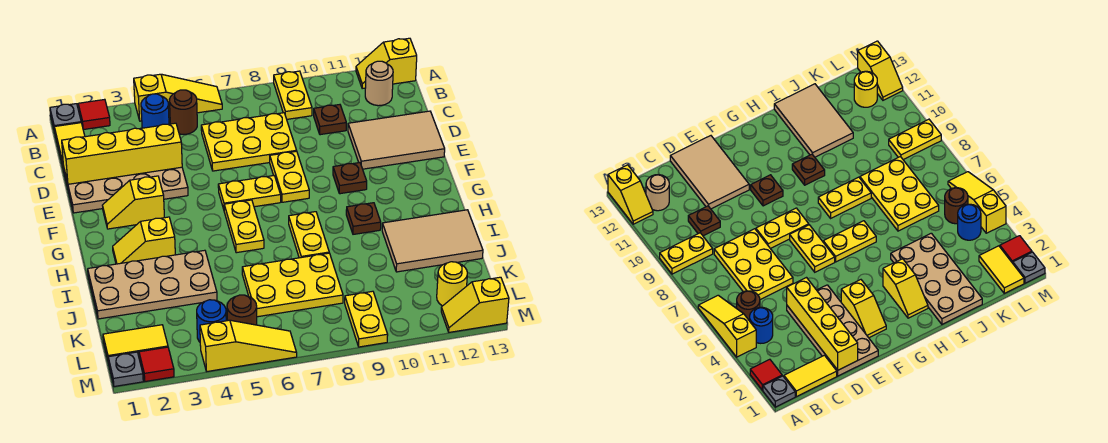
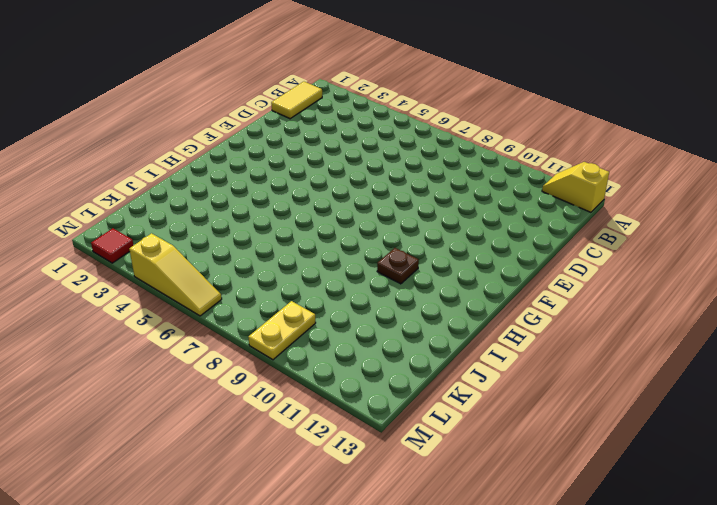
none -> grey plate A1 level 1
none -> red tile A2 level 1
none -> yellow slope A4:A6 level 1 top 4
none -> yellow plate A9:B9 level 1

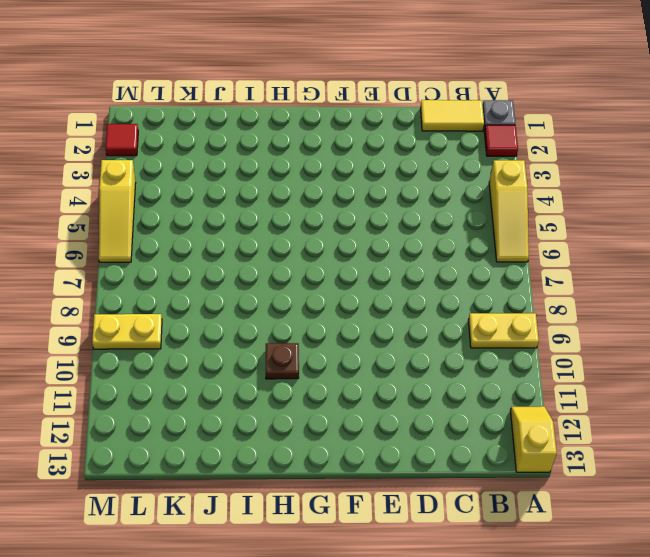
none -> blue round brick B4 level 1
none -> brown round brick B5 level 1
none -> tan round brick B12 level 1
none -> yellow plate C6:D8 level 1

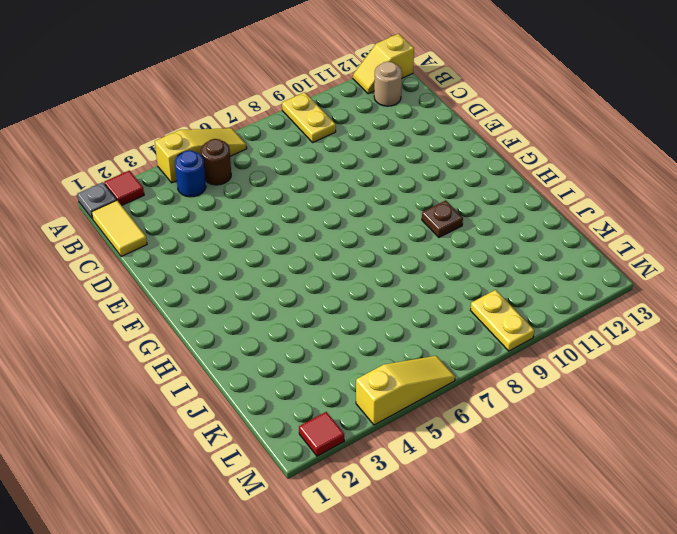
none -> yellow plate C6:D8 level 1
none -> brown plate C10 level 1
none -> tan plate D1:E4 level 1
none -> tan tile D11:E13 level 1

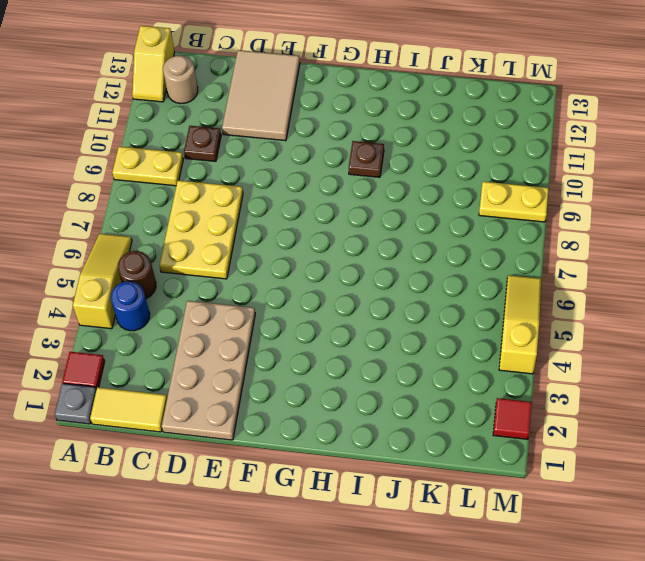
none -> yellow plate E8:F8 level 1
none -> yellow slope F2:F3 level 1 top 3
none -> yellow plate F6:F7 level 1
none -> brown plate F10 level 1

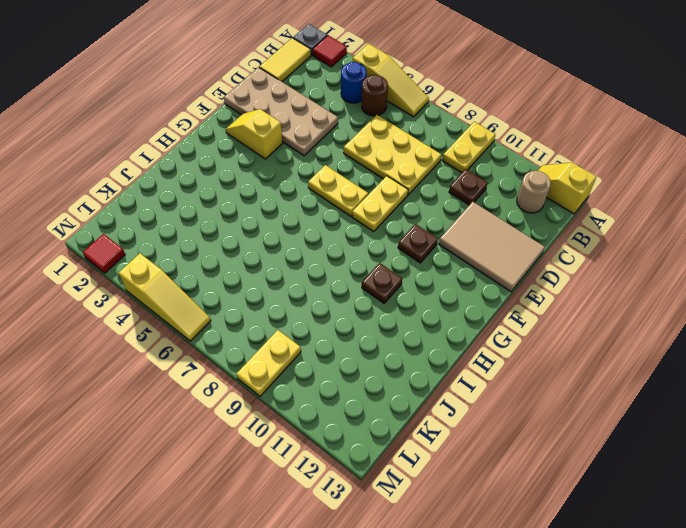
none -> yellow plate G6:H6 level 1
none -> yellow slope H2:H3 level 1 top 3
none -> yellow plate H8:I8 level 1
none -> tan plate I1:J4 level 1

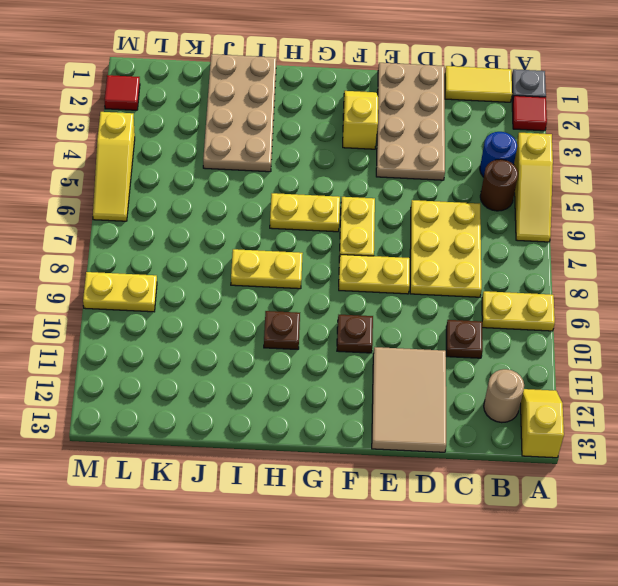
none -> yellow slope H2:H3 level 1 top 3
none -> tan tile I11:J13 level 1
none -> yellow plate J6:K8 level 1
none -> yellow tile L1:L2 level 1

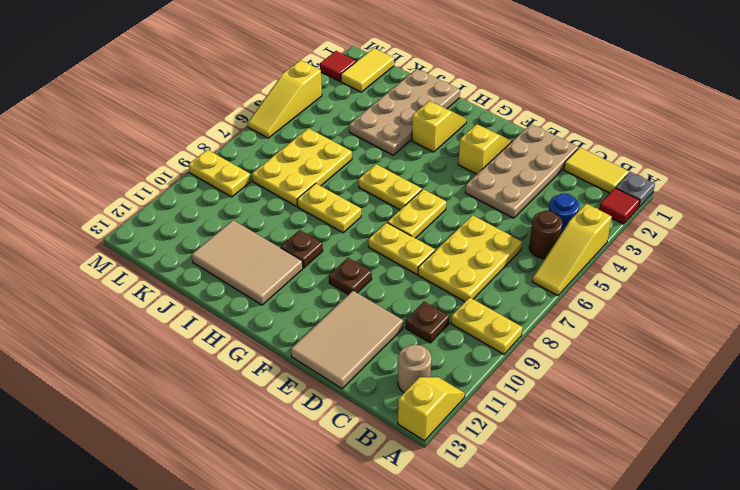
tan tile H11:J12 level 1 -> tan tile I11:J13 level 1
none -> blue round brick L4 level 1
none -> brown round brick L5 level 1
none -> yellow round brick L12 level 1
none -> grey plate M1 level 1

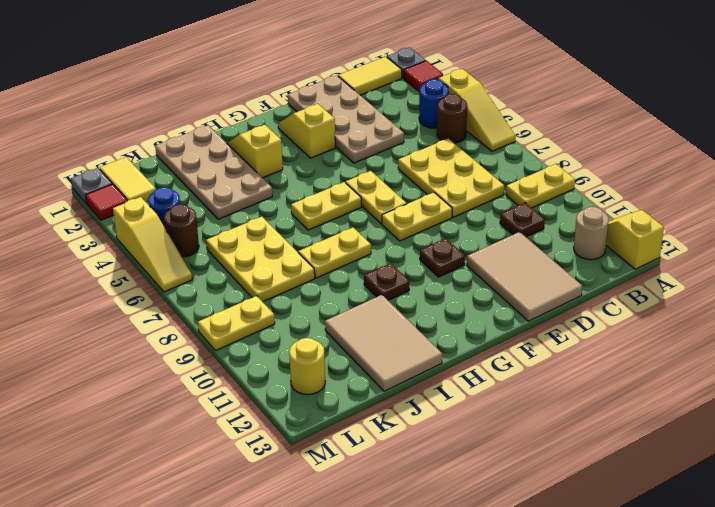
none -> yellow slope M12:M13 level 1 top 13
none -> yellow brick D1:D4 level 2

